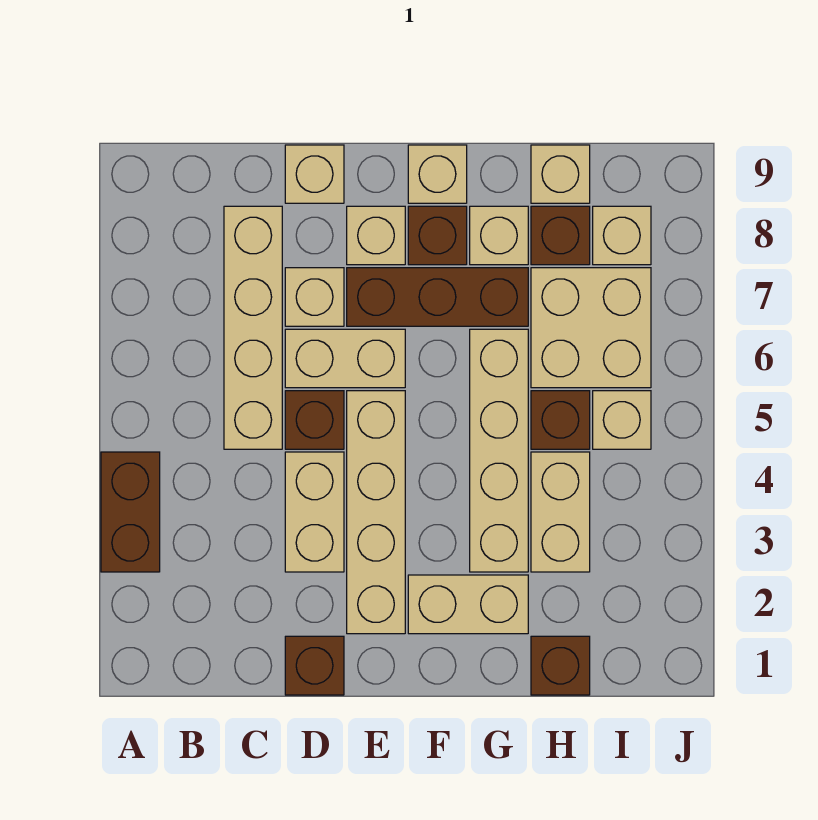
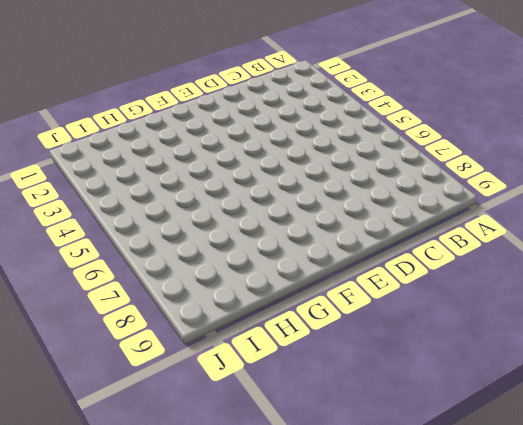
none -> brown brick A3:A4 level 1
none -> tan brick C5:C8 level 1
none -> brown brick D1 level 1

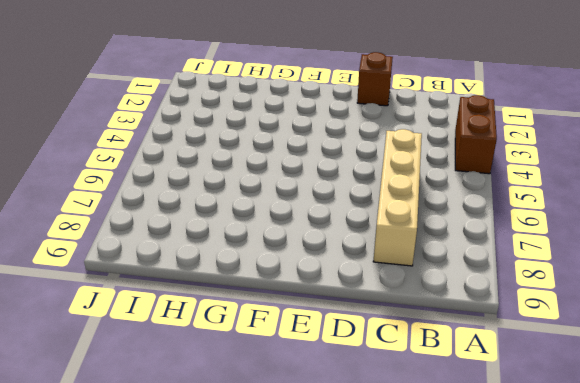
none -> tan brick D3:D4 level 1
none -> brown brick D5 level 1
none -> tan brick D6:E6 level 1

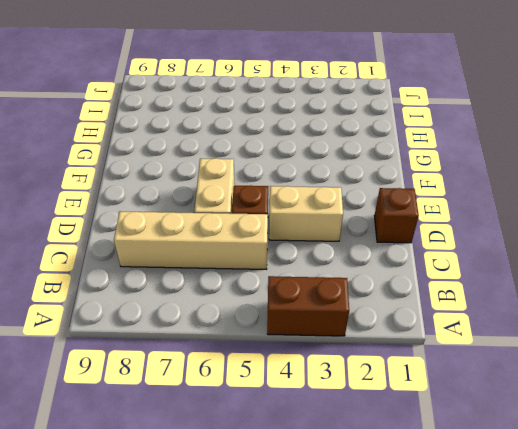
none -> tan brick D7 level 1
none -> tan brick D9 level 1
none -> tan brick E2:E5 level 1

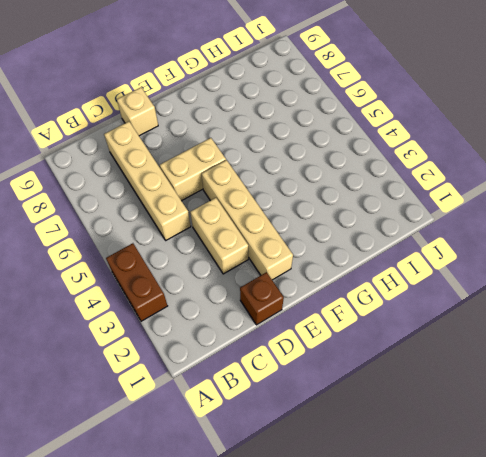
none -> brown brick D5 level 1
none -> tan brick D7 level 1
none -> brown brick E7:G7 level 1

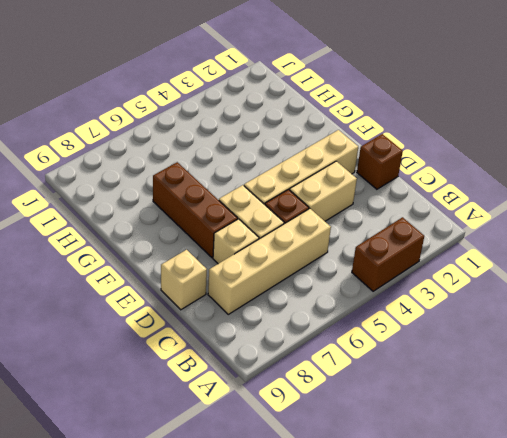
none -> tan brick E8 level 1
none -> tan brick F2:G2 level 1
none -> brown brick F8 level 1

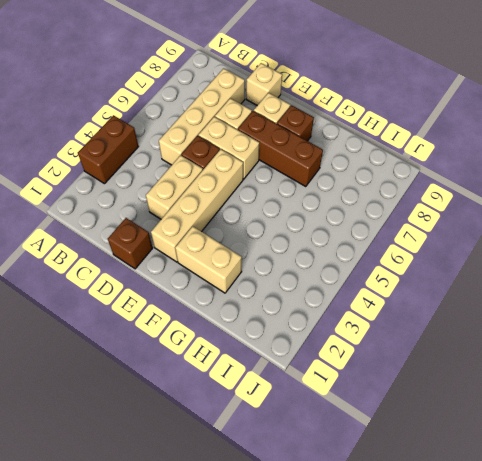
none -> tan brick F9 level 1
none -> tan brick G3:G6 level 1
none -> tan brick G8 level 1

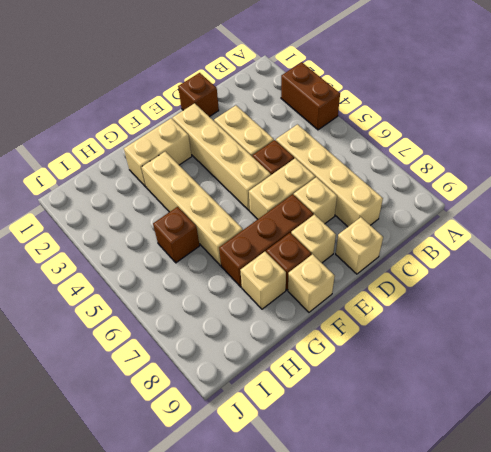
none -> brown brick H1 level 1
none -> tan brick H3:H4 level 1
none -> tan brick H6:I7 level 1

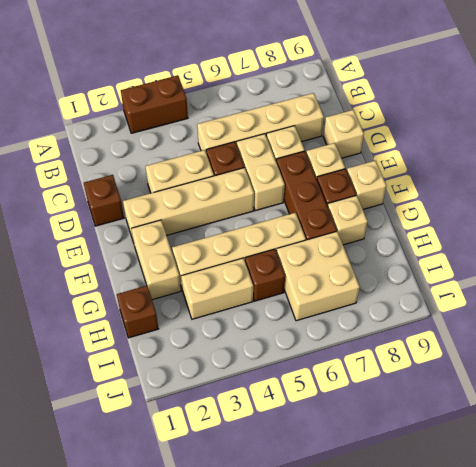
none -> brown brick H8 level 1
none -> tan brick H9 level 1
none -> tan brick I5 level 1

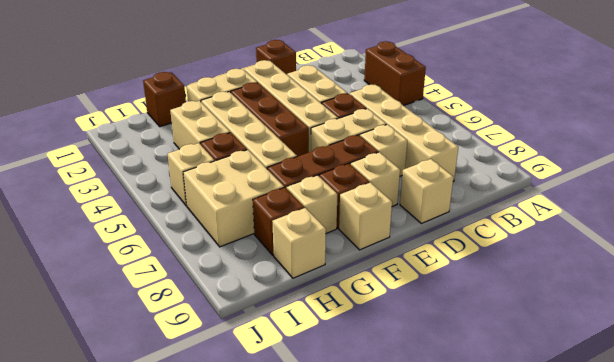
brown brick F3:F5 level 1 -> none
none -> tan brick I8 level 1

